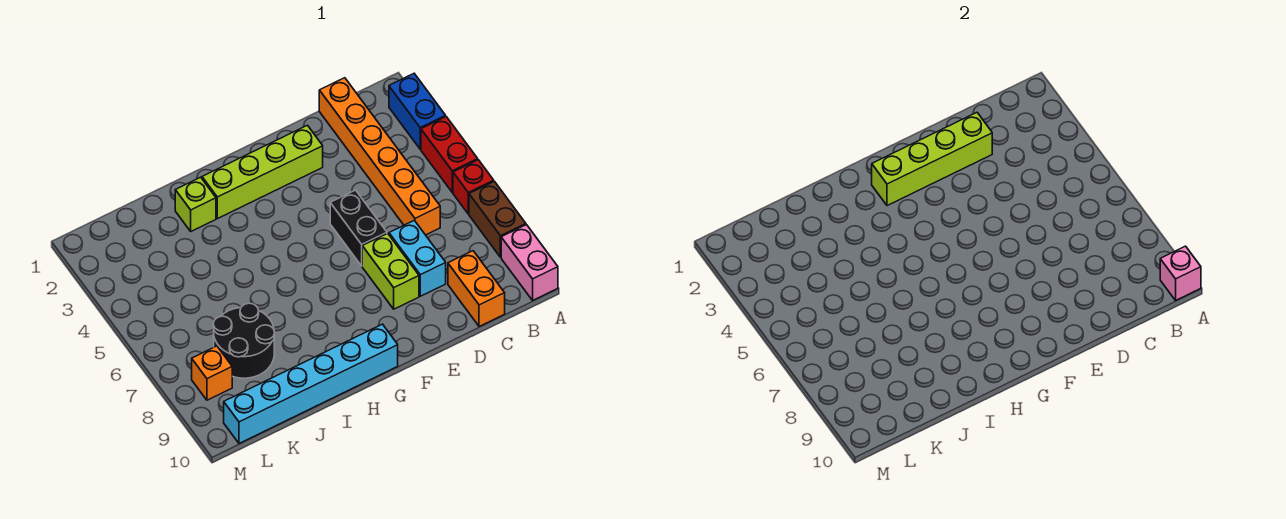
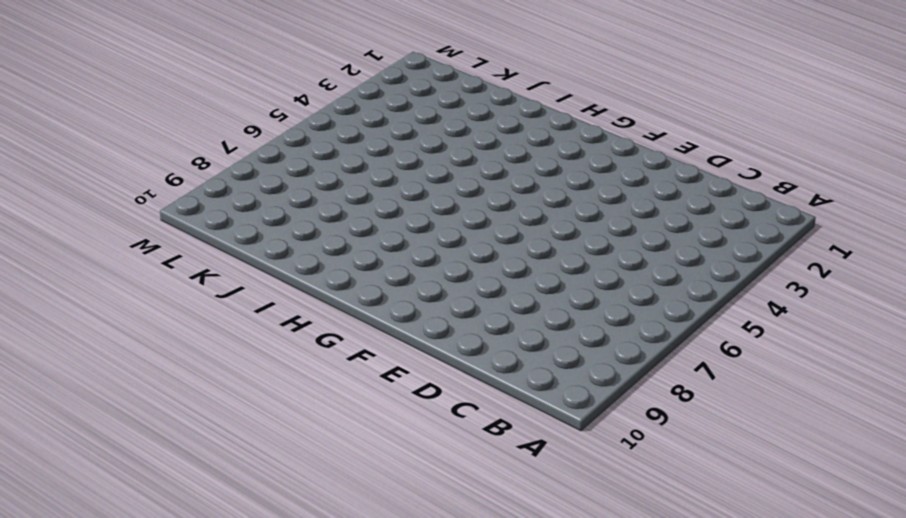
none -> blue brick A2:A3 level 1
none -> red brick A4:A5 level 1
none -> red brick A6 level 1

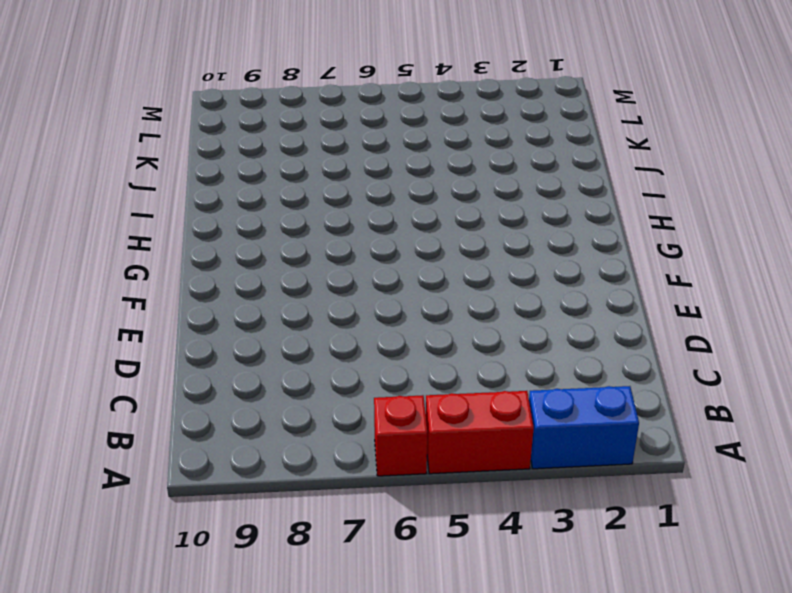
none -> brown brick A7:A8 level 1
none -> pink brick A9:A10 level 1
none -> orange brick C1:C6 level 1

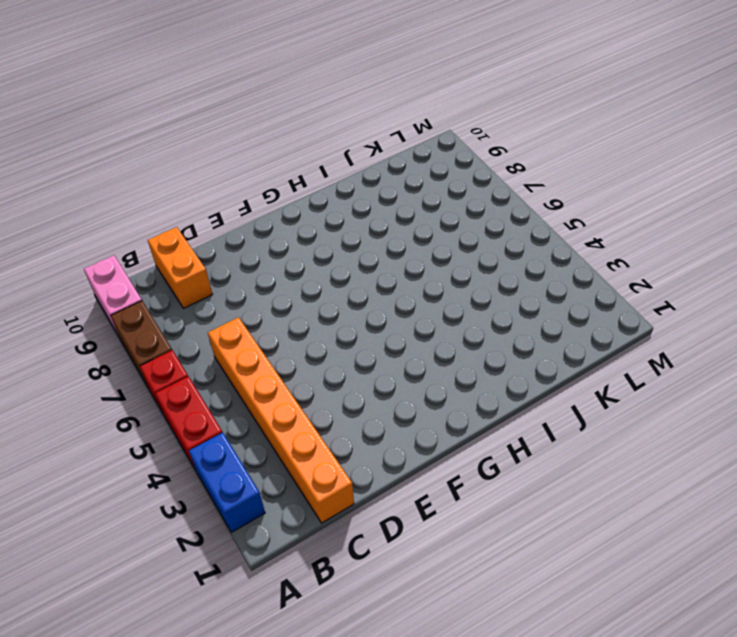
none -> cyan brick D7:D8 level 1
none -> lime brick E2:H2 level 1
none -> black brick E5:E6 level 1

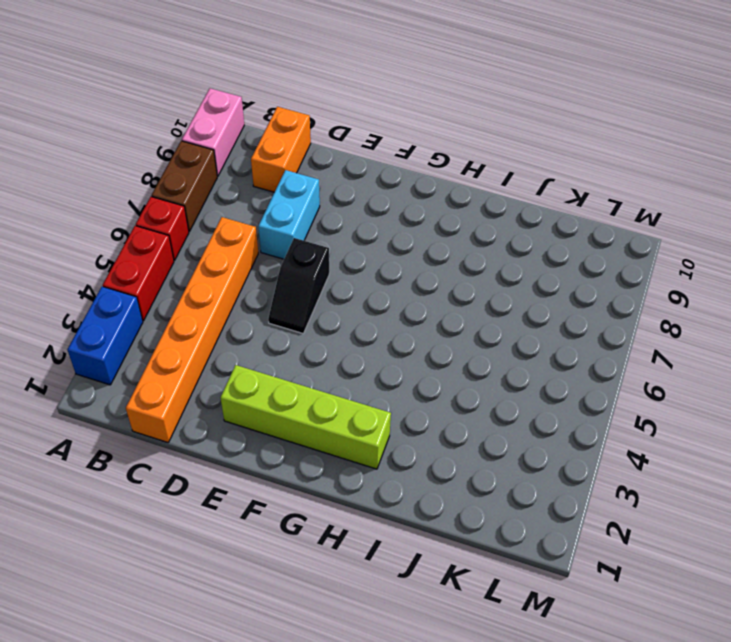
black slope E5:E6 level 1 top 6 -> black brick E5:E6 level 1
none -> lime brick E7:E8 level 1
none -> cyan brick G10:L10 level 1
none -> lime brick I2 level 1

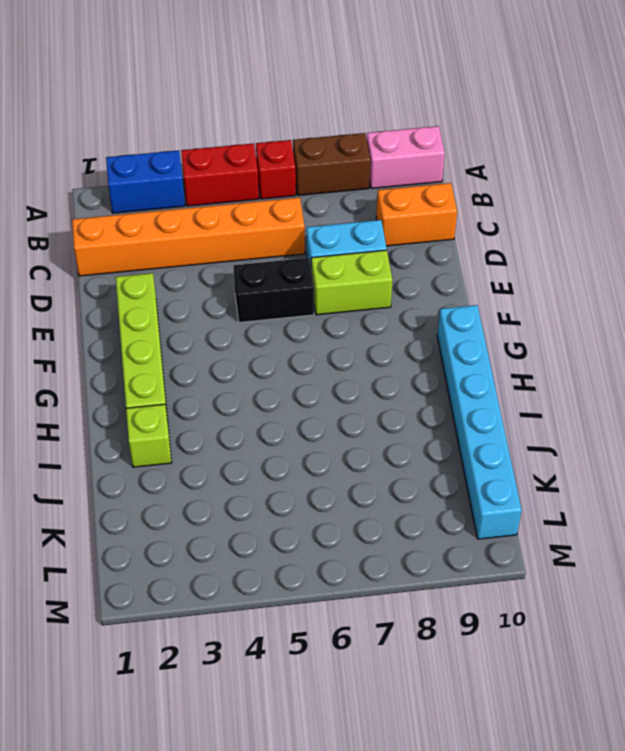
none -> black round brick J7:K8 level 1
none -> orange brick L8 level 1
none -> pink brick A10 level 2

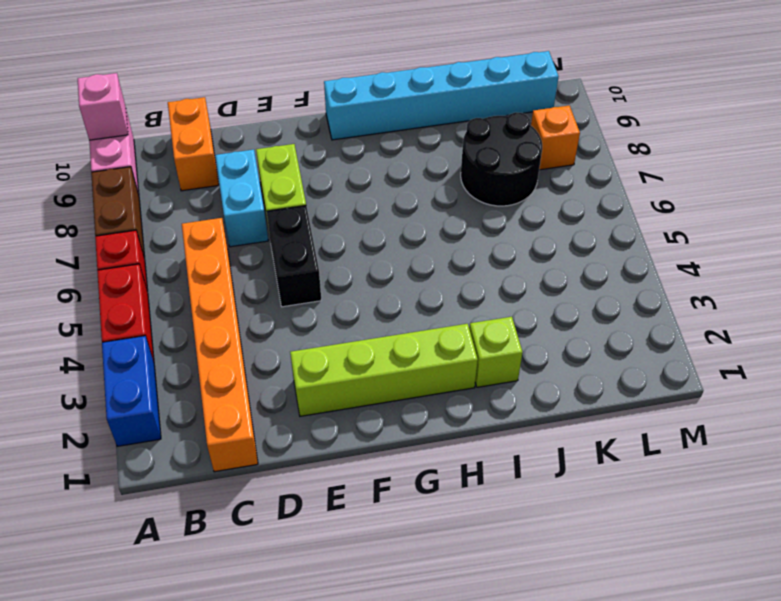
none -> lime brick D2:G2 level 2

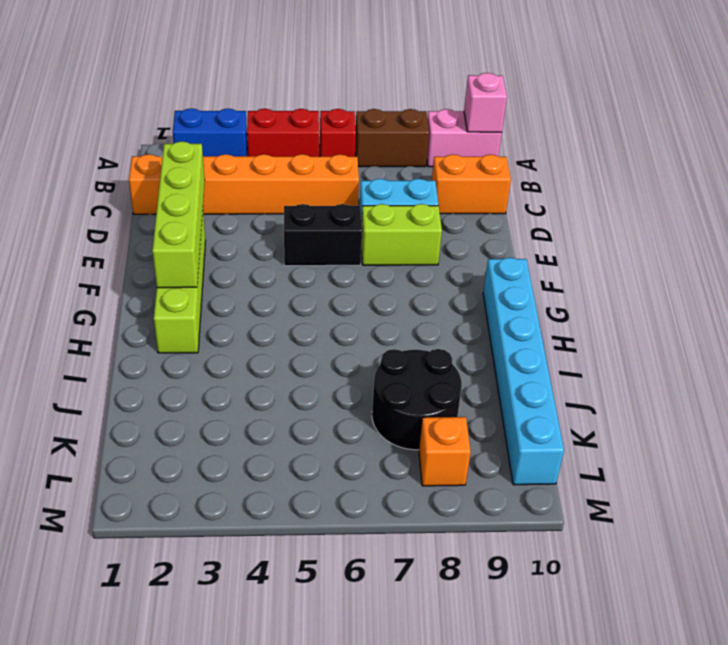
none -> lime brick I2 level 1

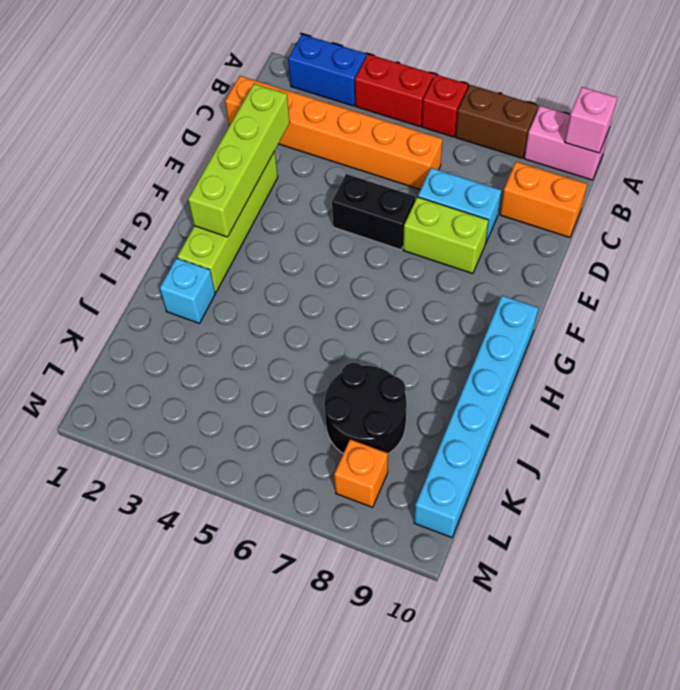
cyan brick I2 level 1 -> lime brick I2 level 1

